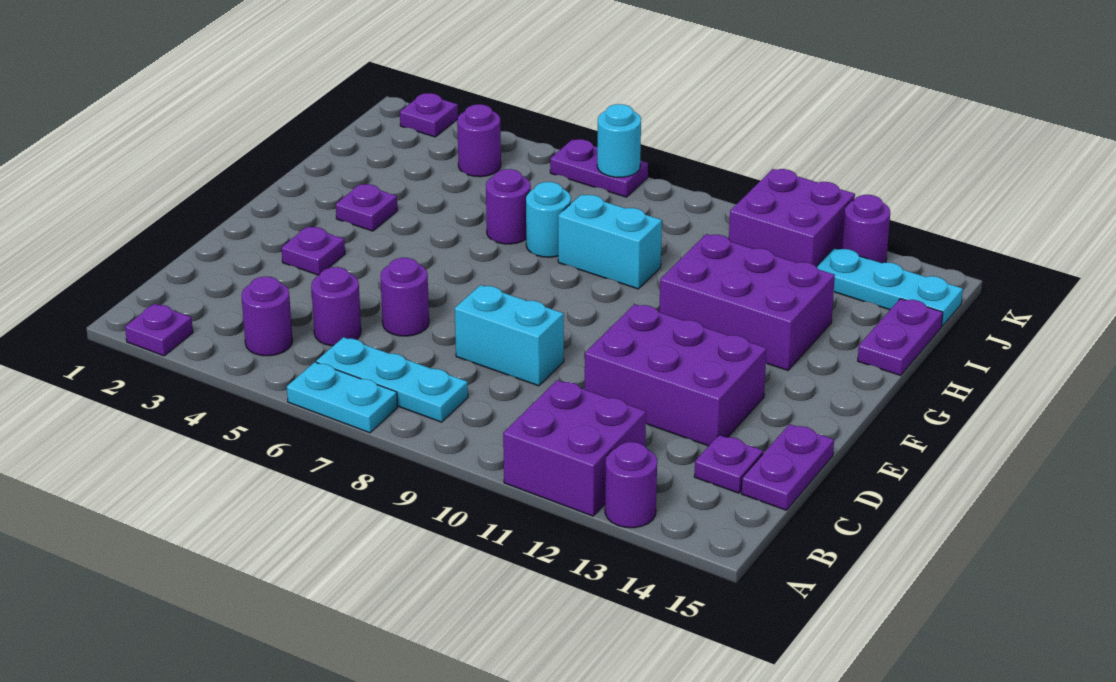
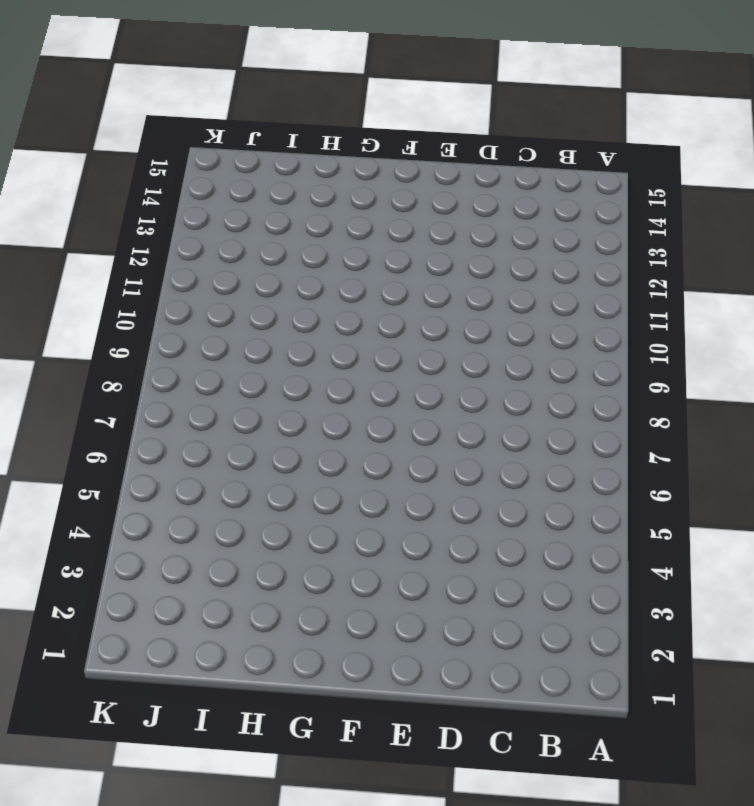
none -> purple plate A2 level 1
none -> cyan plate A6:A7 level 1
none -> purple brick A11:B12 level 1

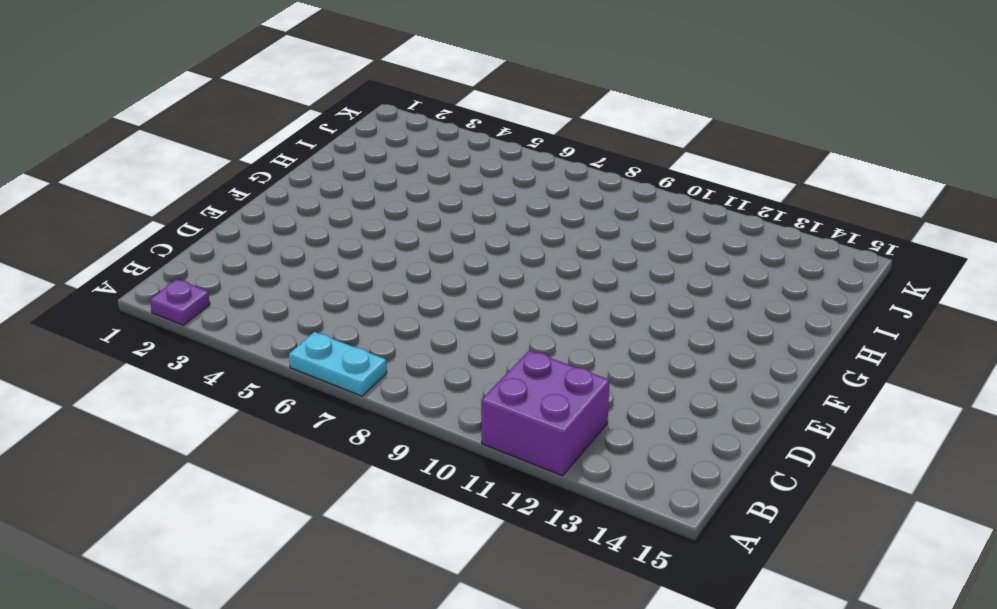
none -> purple round brick A13 level 1
none -> purple round brick B4 level 1
none -> cyan plate B6:B8 level 1

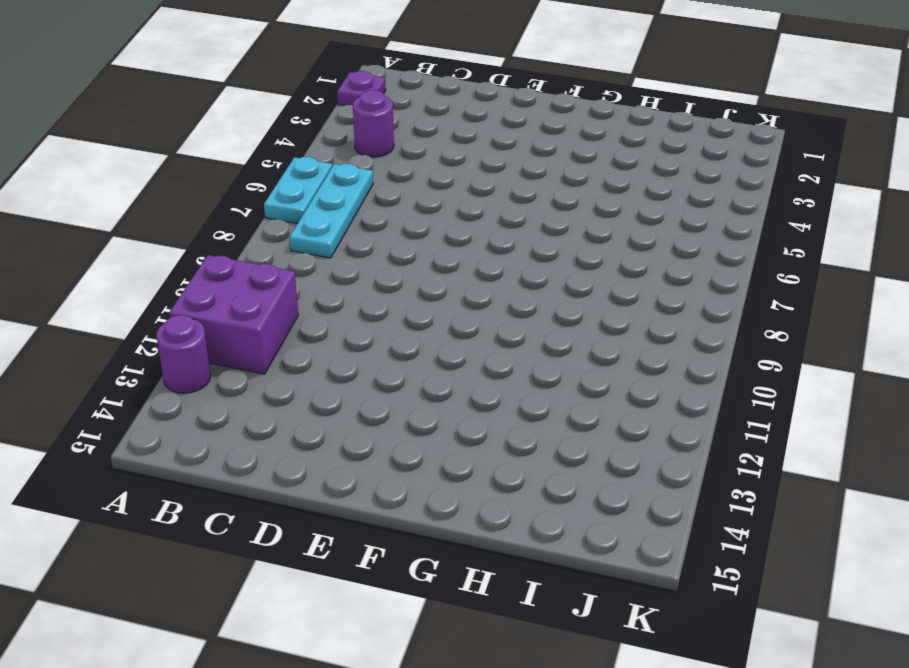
none -> purple round brick C5 level 1
none -> purple plate C14 level 1
none -> purple plate C15:D15 level 1

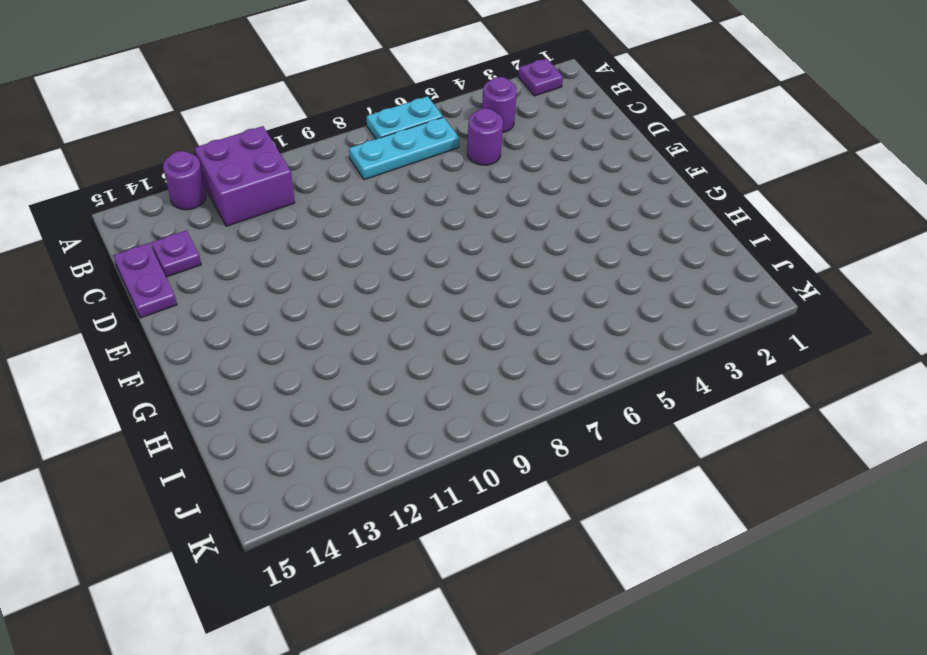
none -> purple round brick D6 level 1
none -> cyan brick D8:D9 level 1
none -> purple brick D11:E13 level 1

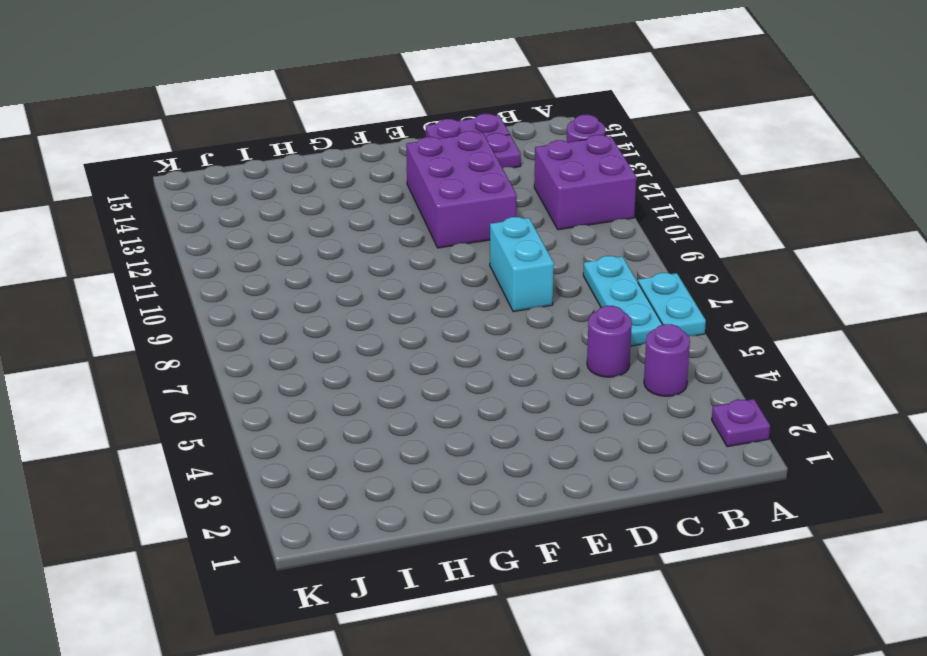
none -> purple round brick D6 level 1
none -> purple plate E3 level 1
none -> purple plate G3 level 1

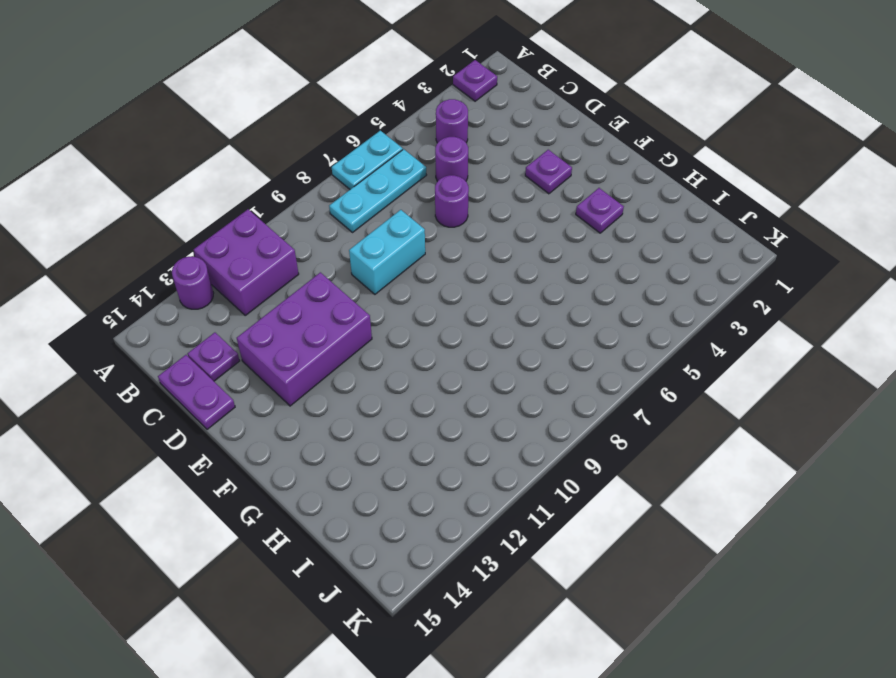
none -> purple brick G11:H13 level 1
none -> purple round brick H6 level 1
none -> cyan round brick H7 level 1

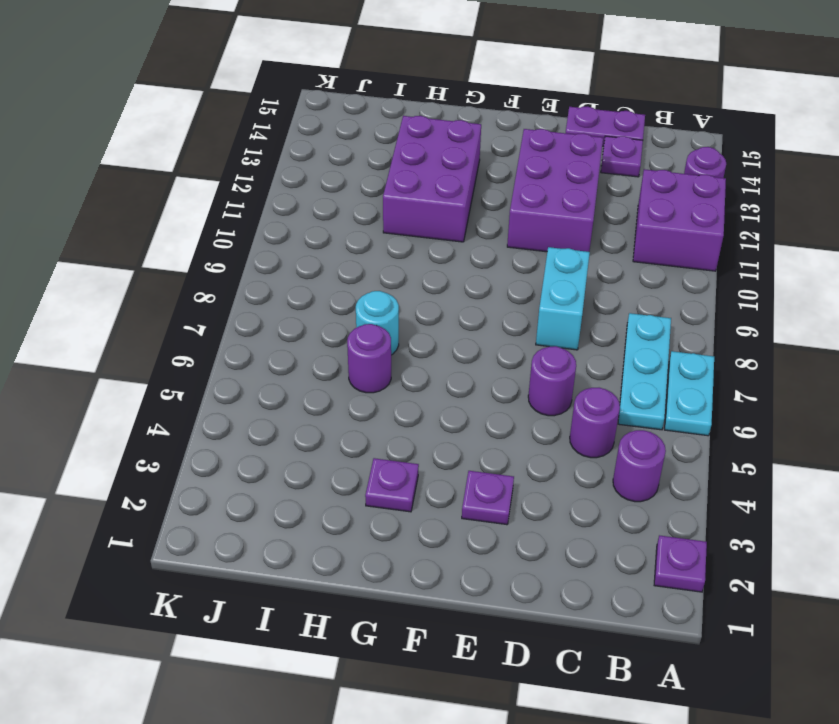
none -> cyan brick H8:H9 level 1
none -> purple plate H15:I15 level 1
none -> purple round brick J4 level 1

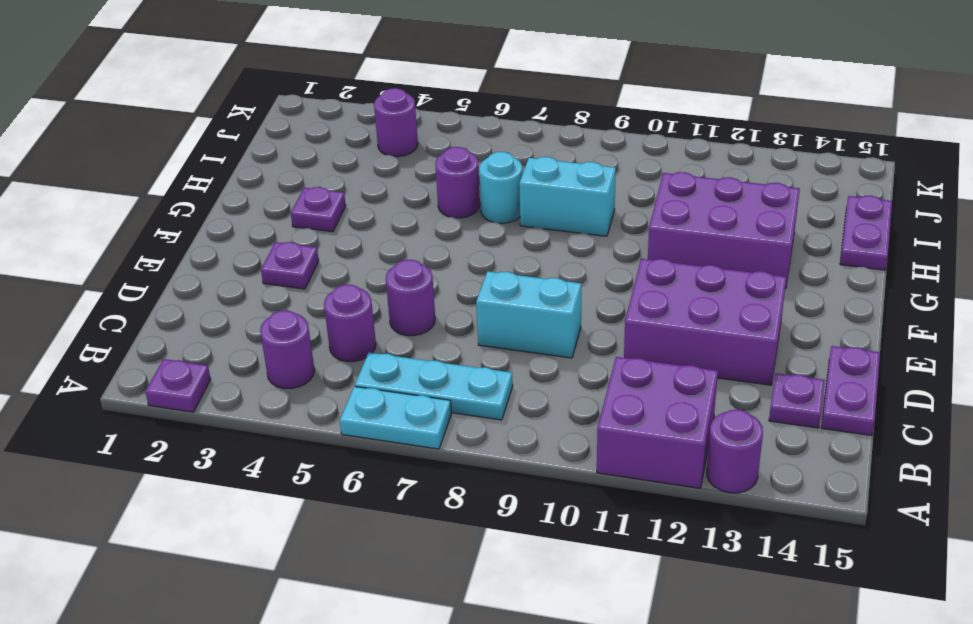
none -> purple brick J11:K12 level 1
none -> cyan plate J13:J15 level 1
none -> purple plate K2 level 1

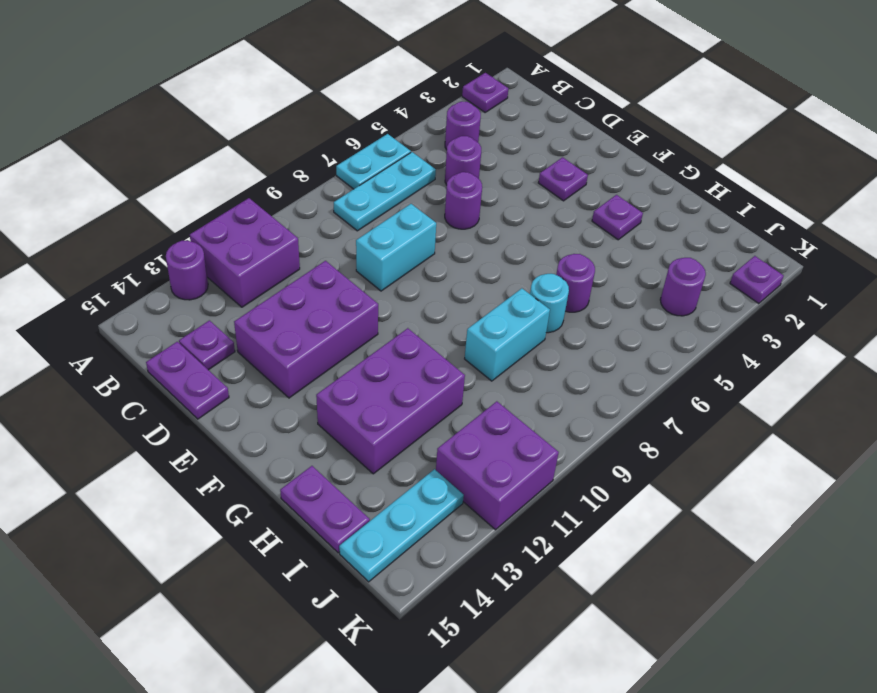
none -> purple plate K6:K7 level 1
none -> purple round brick K13 level 1
none -> cyan round brick K7 level 2

